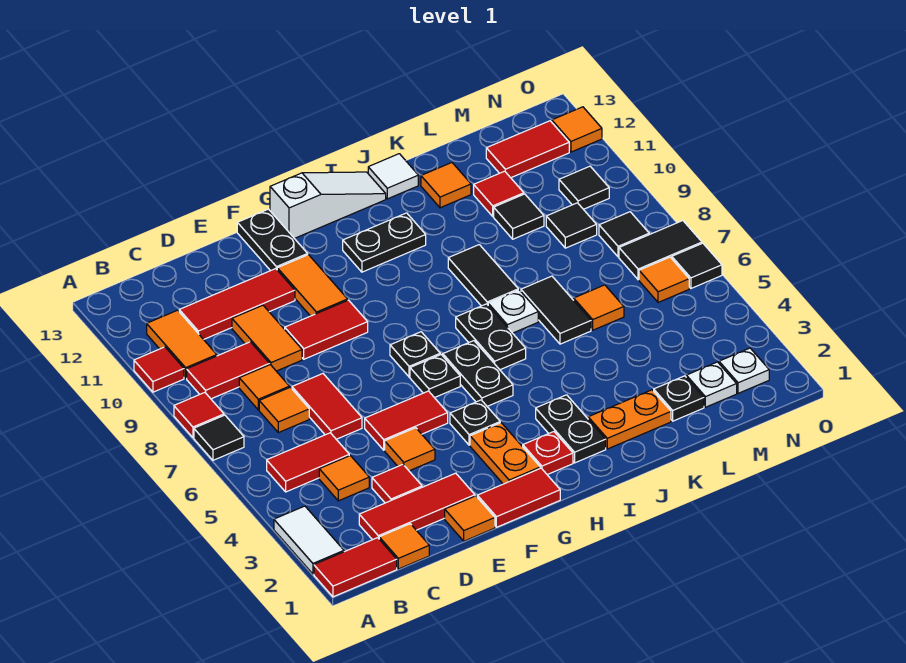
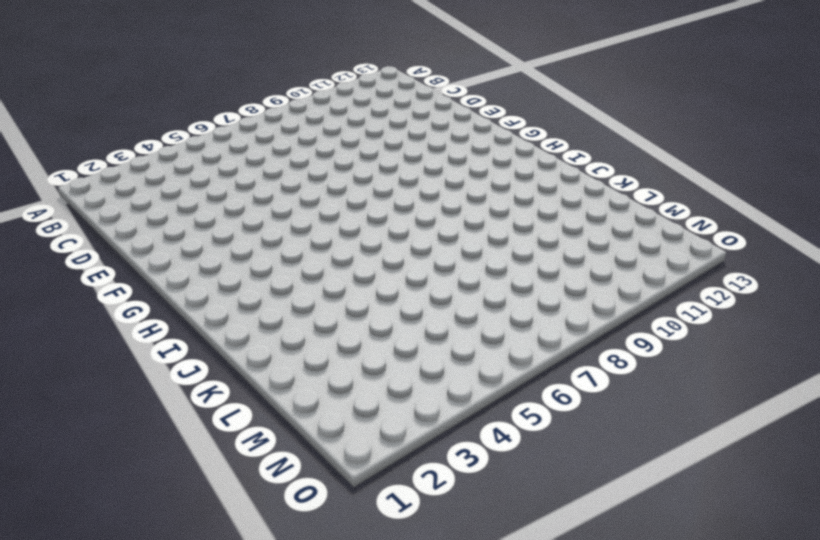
none -> red tile A1:B1 level 1
none -> white tile A2:A3 level 1
none -> black tile A7 level 1
none -> red tile A8 level 1

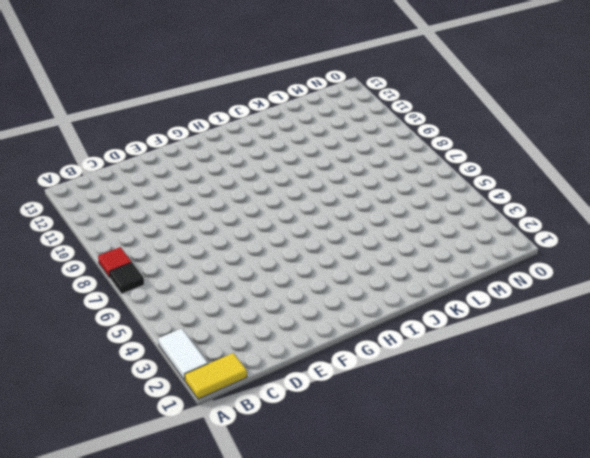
yellow tile A1:B1 level 1 -> red tile A1:B1 level 1
none -> red tile A10 level 1
none -> red tile B5:C5 level 1
none -> red tile B9:C9 level 1
none -> orange tile B10:B11 level 1

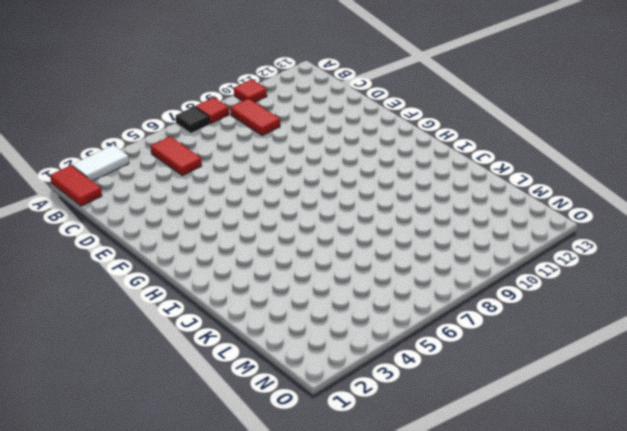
none -> orange tile B10:B11 level 1
none -> orange tile C1 level 1
none -> red tile C2:E2 level 1
none -> orange tile C4 level 1

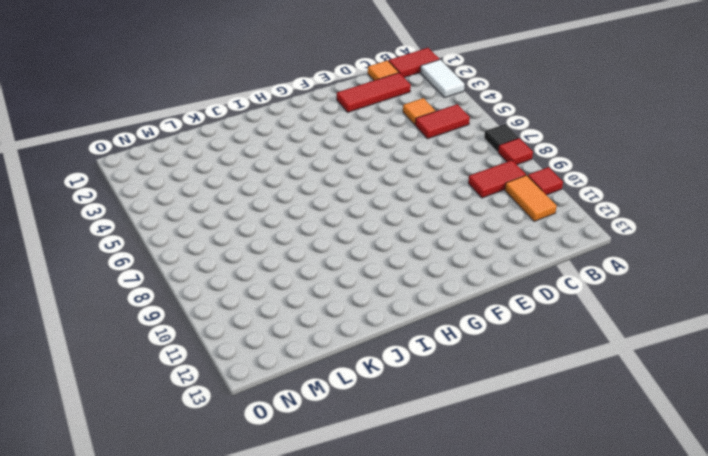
none -> orange tile C7 level 1
none -> orange tile C8 level 1
none -> red tile C11:E11 level 1
none -> red tile D3 level 1

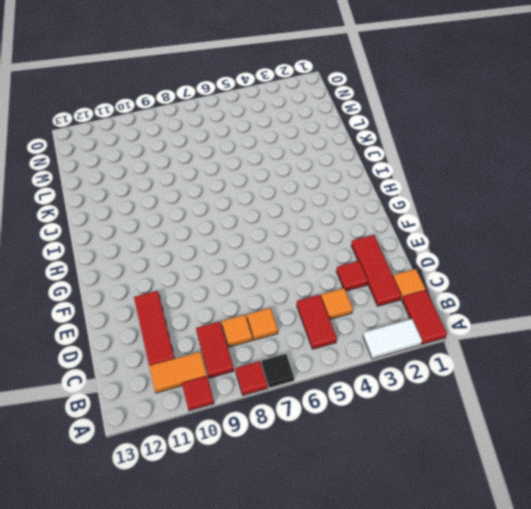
none -> red tile D6:D7 level 1
none -> orange tile D9:D10 level 1
none -> orange tile E1 level 1
none -> orange tile E4 level 1

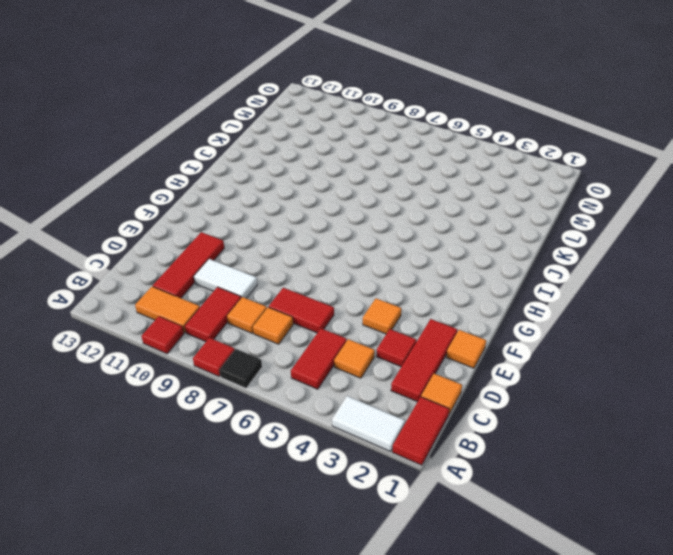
white tile D9:D10 level 1 -> orange tile D9:D10 level 1
none -> red tile E5:F5 level 1
none -> red tile E9:F9 level 1
none -> red tile F1:G1 level 1
none -> orange tile F10:F11 level 1

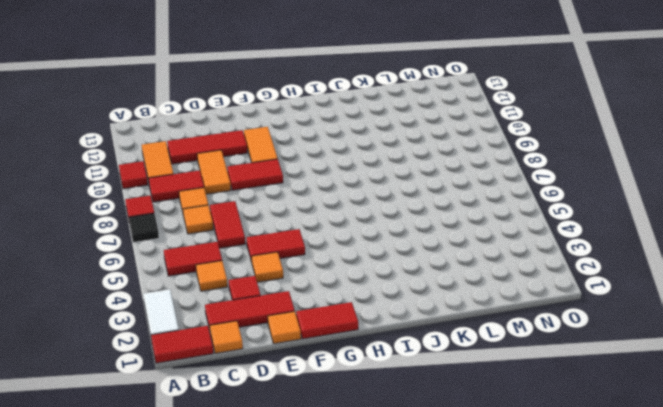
none -> black plate F12:F13 level 1
none -> orange plate G2:G3 level 1
none -> black plate G4 level 1
none -> black plate G6 level 1

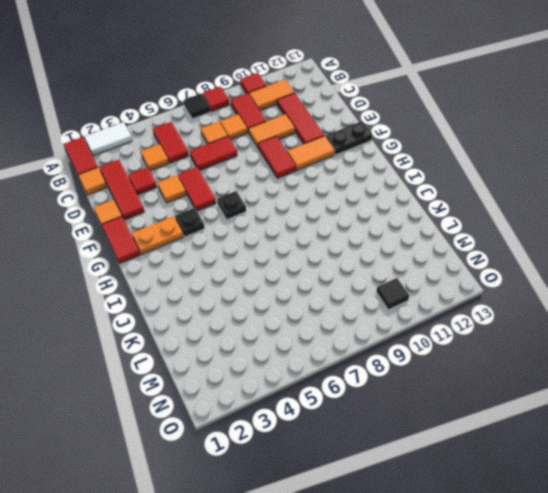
none -> black plate G7 level 1
none -> white slope G13:I13 level 1 top G
none -> red plate H2 level 1
none -> black plate H5:H6 level 1

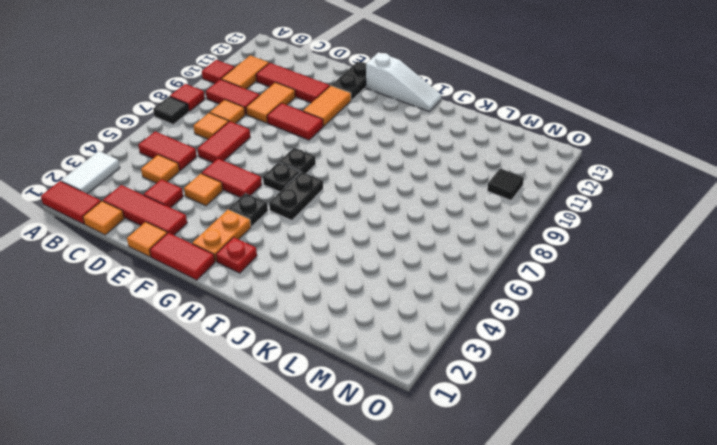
none -> black plate H11:I11 level 1
none -> black plate I2:I3 level 1
none -> black plate I6:I7 level 1
none -> orange plate J2:K2 level 1

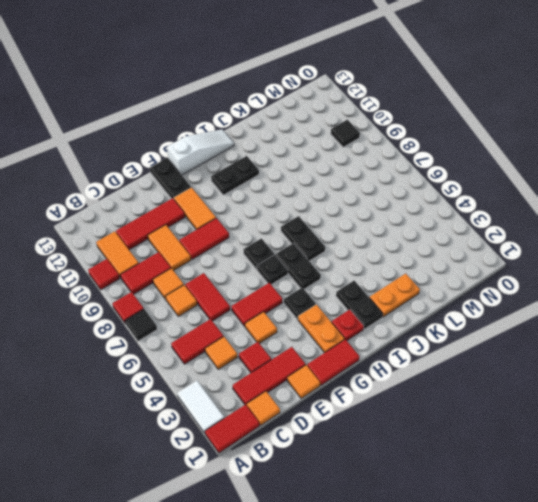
none -> white plate J7 level 1
none -> black tile J8:J9 level 1
none -> white tile J13 level 1
none -> black tile K6:K7 level 1

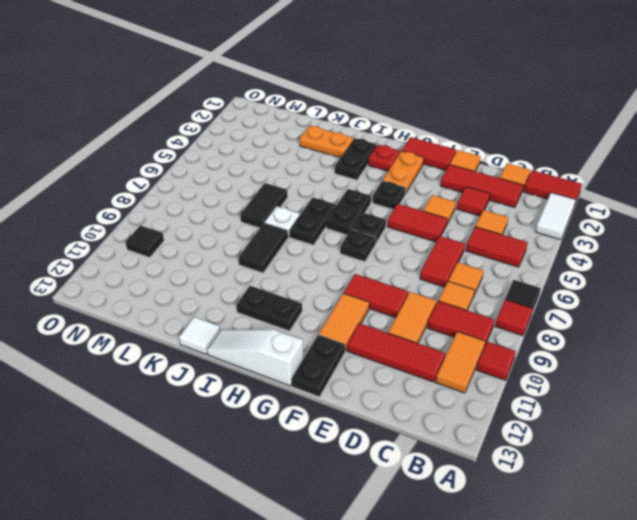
none -> orange tile K12 level 1
none -> black plate L2 level 1
none -> orange tile L6 level 1
none -> black tile L10 level 1

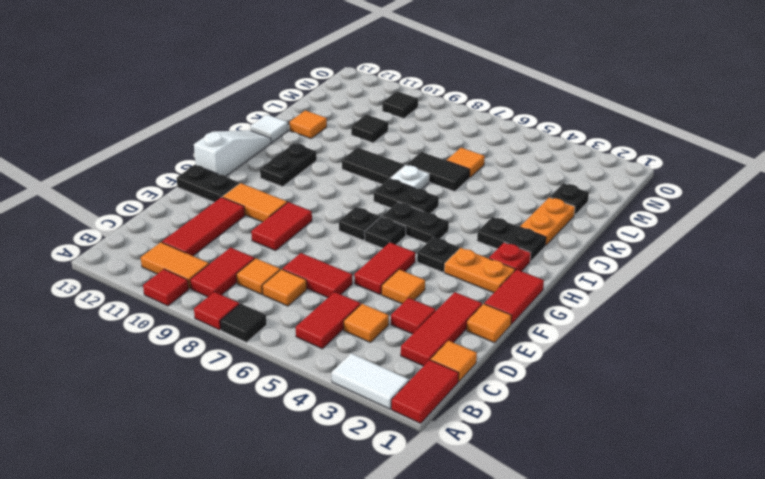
none -> orange tile D9:D10 level 1
none -> red tile L11 level 1
none -> white plate M2 level 1
none -> black tile M9 level 1

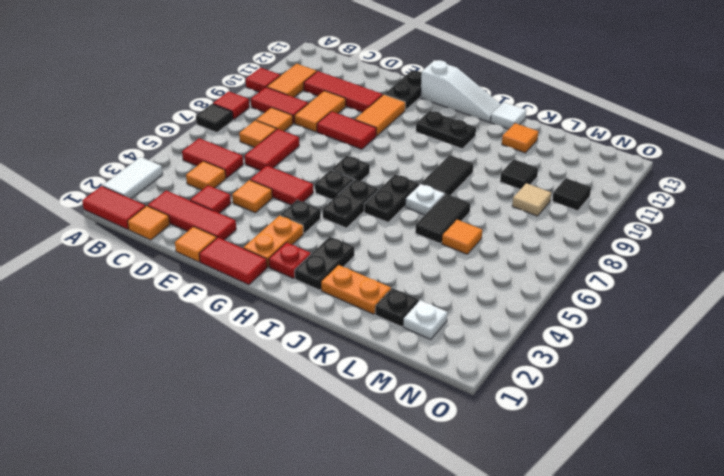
tan tile M9 level 1 -> black tile M9 level 1
none -> red tile L11 level 1
none -> red tile M12:N12 level 1
none -> white plate N2 level 1
none -> orange tile N6 level 1

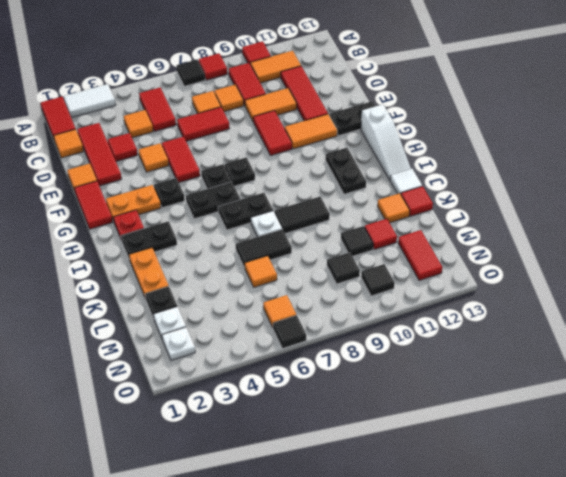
red tile K13 level 1 -> none
none -> black tile N7:O7 level 1
none -> black tile N8 level 1
none -> orange tile O12 level 1

